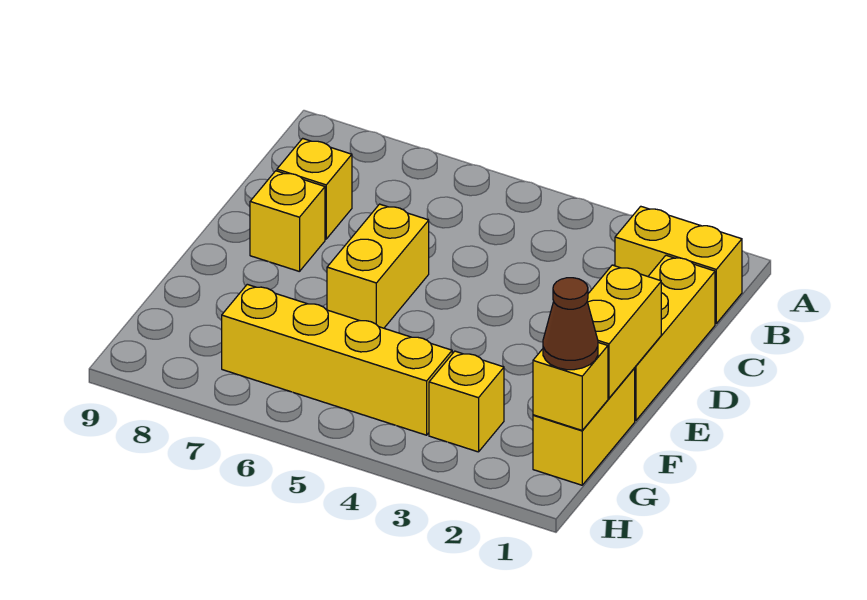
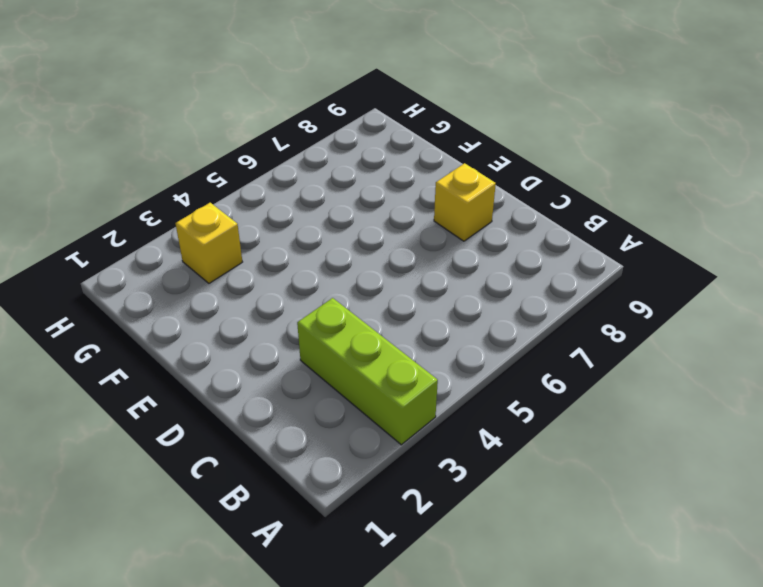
lime brick A3:C3 level 1 -> none
none -> yellow brick B1:B2 level 1
none -> yellow brick C1:E1 level 1

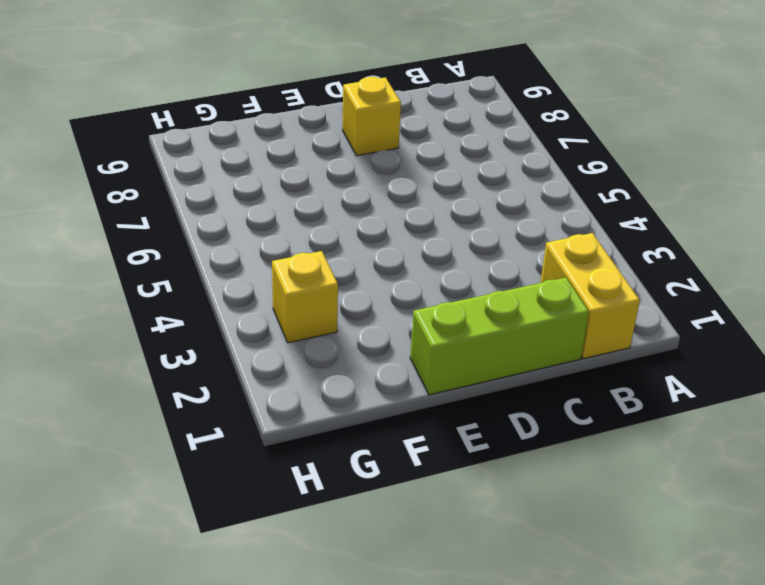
lime brick C1:E1 level 1 -> yellow brick C1:E1 level 1
none -> yellow brick C8 level 1
none -> yellow brick D6:E6 level 1

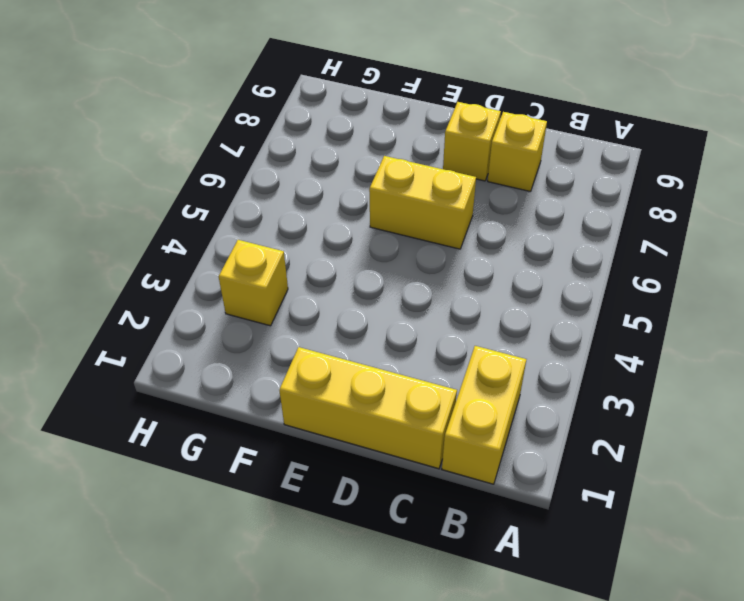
none -> yellow brick F1:G1 level 1
none -> yellow brick G4:G7 level 1

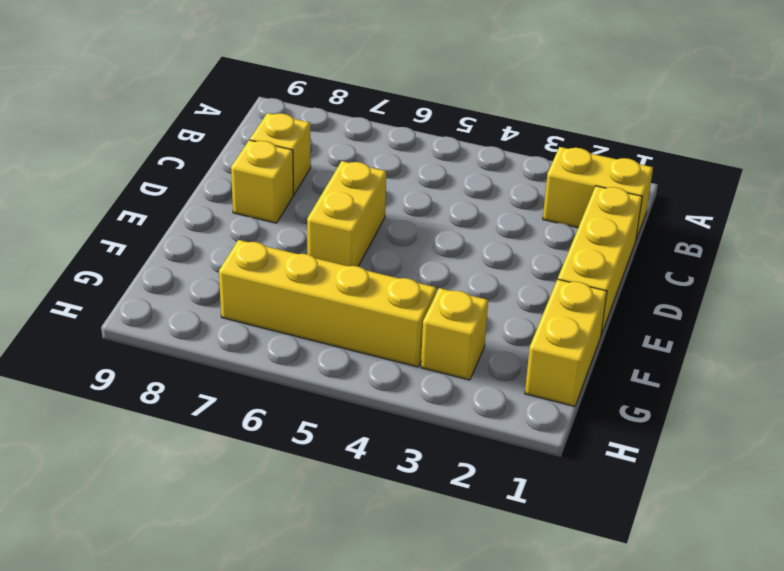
none -> yellow brick E1:F1 level 2
none -> yellow brick G1 level 2

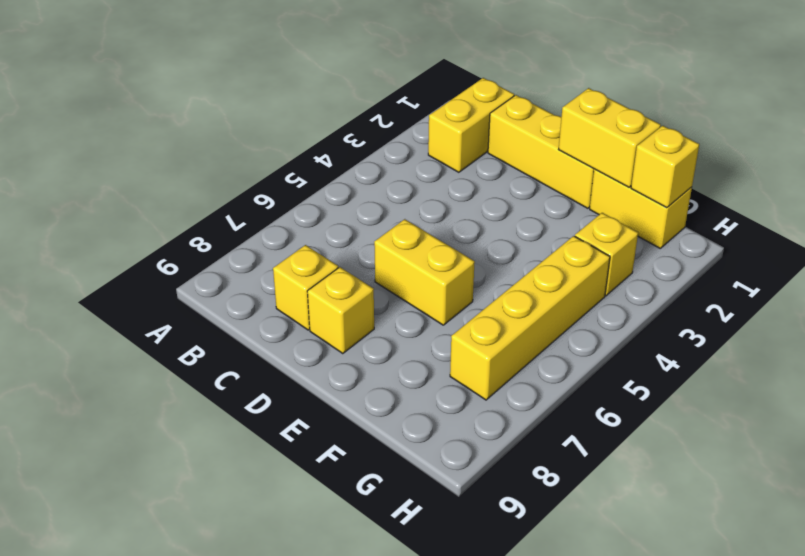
none -> brown cone G1 level 3

